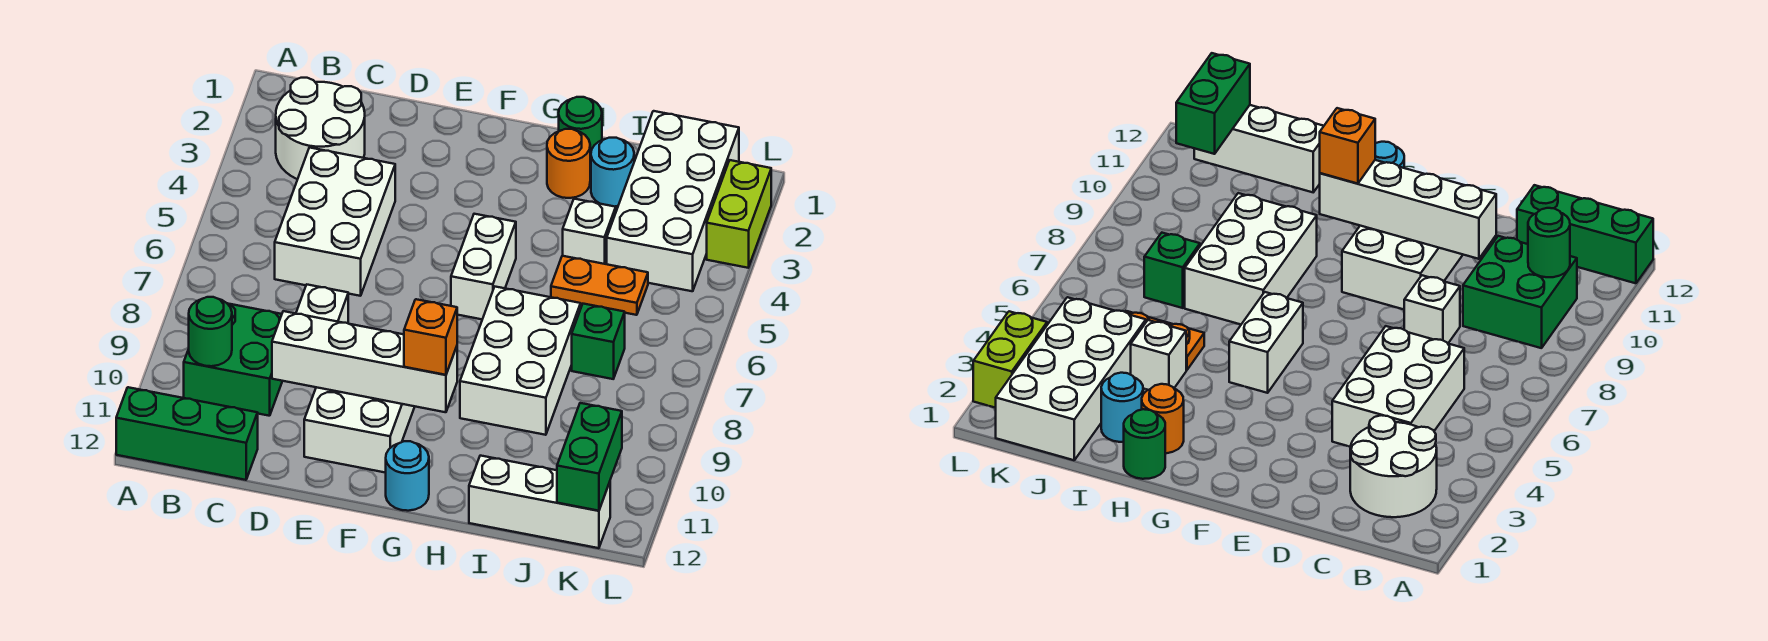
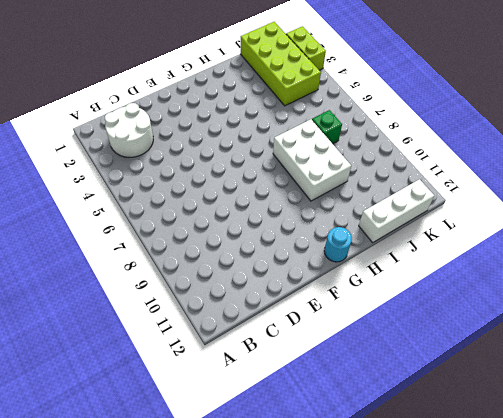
lime brick J1:K4 level 1 -> white brick J1:K4 level 1
none -> green brick A12:C12 level 1
none -> green brick B9:C10 level 1
none -> white brick C4:D6 level 1

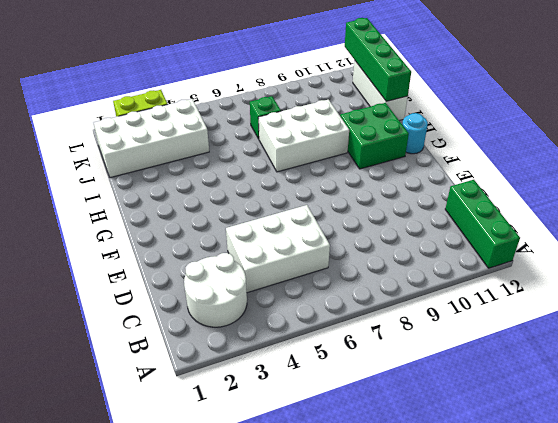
green brick G10:H11 level 1 -> green brick B9:C10 level 1
green brick I12:L12 level 2 -> green brick K11:K12 level 2
none -> white brick D8 level 1
none -> white brick E9:F11 level 1
none -> white brick G5:G6 level 1

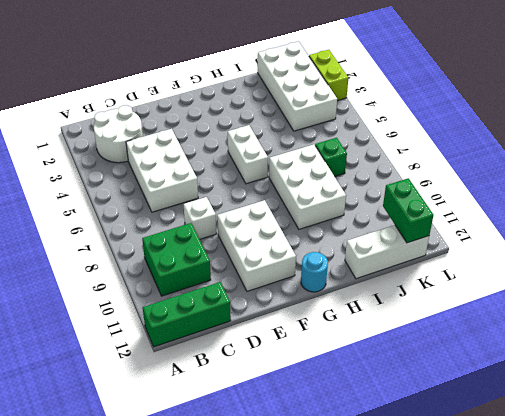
none -> green round brick H1 level 1
none -> orange round brick H2 level 1
none -> cyan round brick I2 level 1

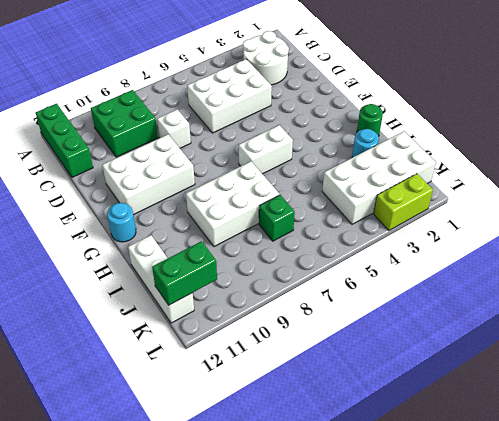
none -> orange round brick H2 level 1
none -> white brick I4 level 1
none -> orange plate I5:J5 level 1

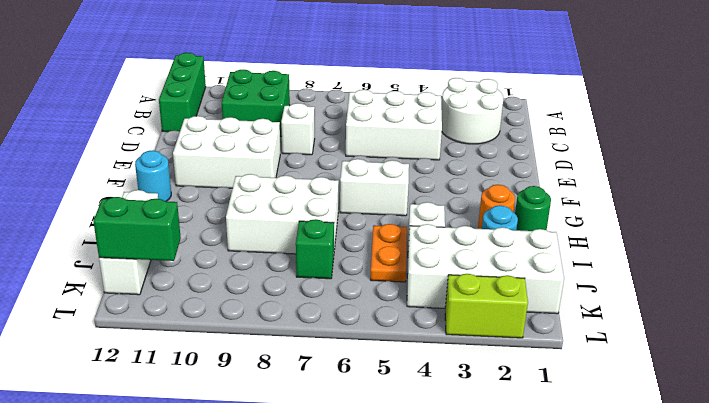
none -> green round brick B10 level 2
none -> white brick D10:G10 level 2
none -> orange brick G10 level 3

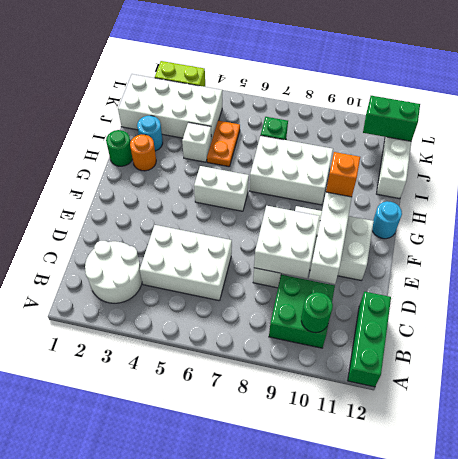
white brick D8:E9 level 2 -> none

